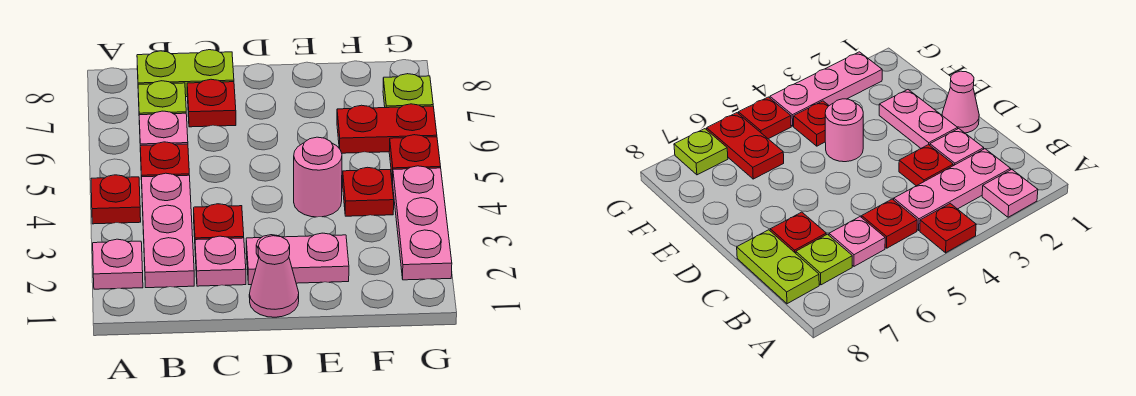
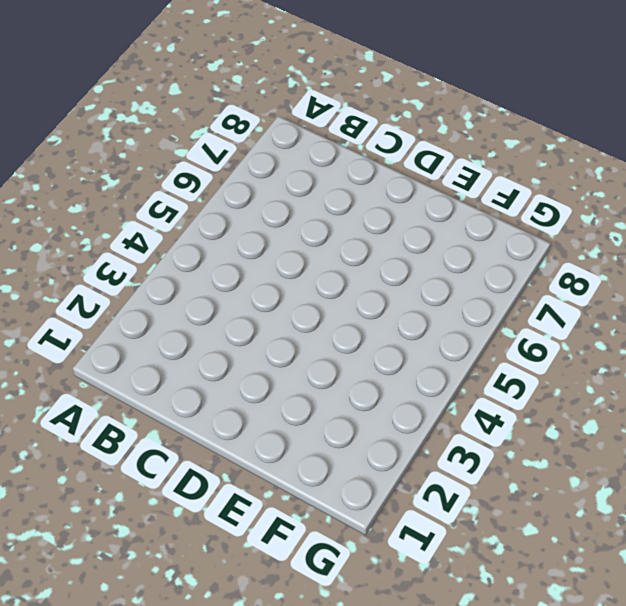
none -> pink plate A2 level 1
none -> red plate A4 level 1
none -> pink plate B2:B4 level 1

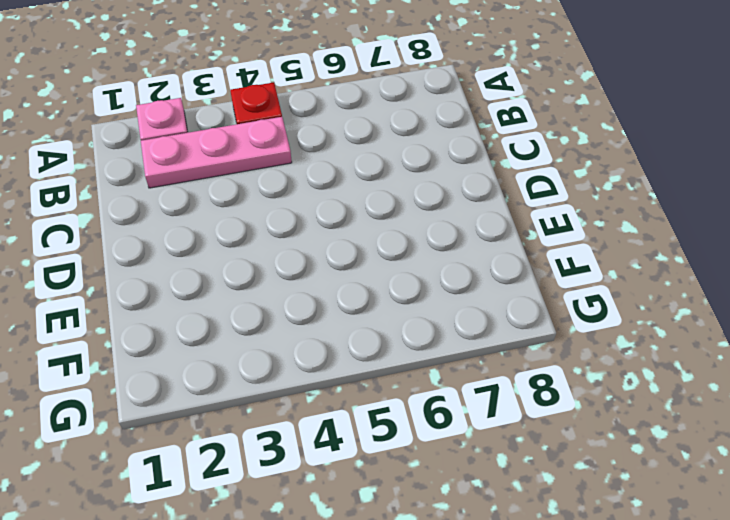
none -> red plate B5 level 1
none -> pink plate B6 level 1
none -> lime plate B7 level 1

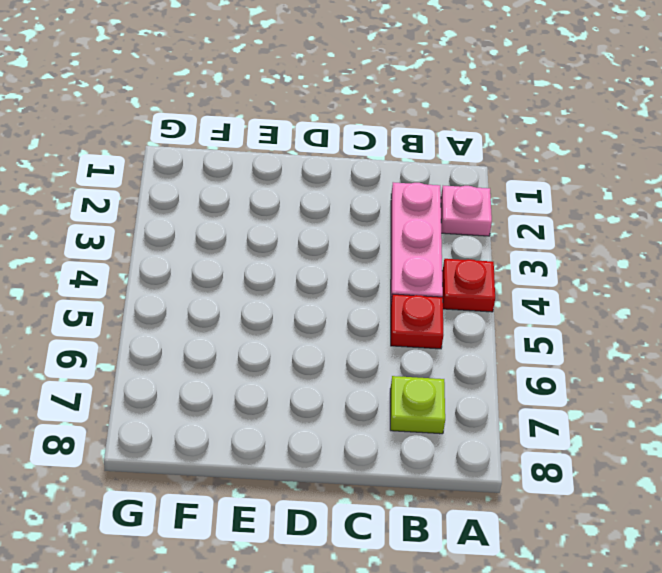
none -> pink plate B6 level 1
none -> lime plate B8:C8 level 1
none -> pink plate C2 level 1

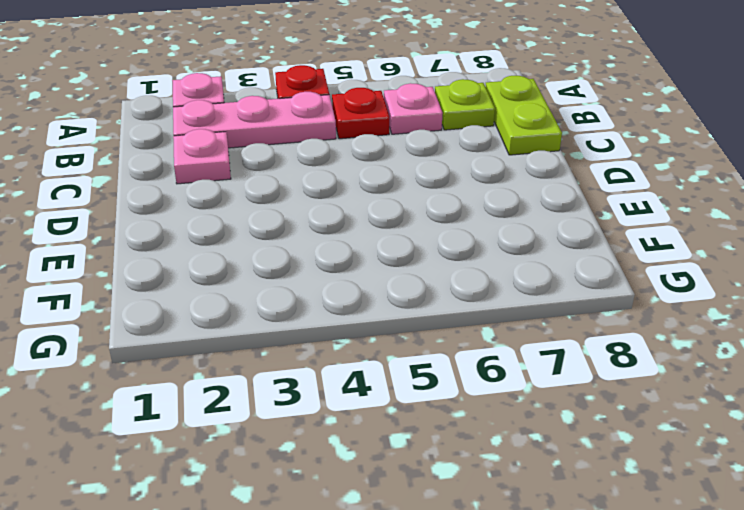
none -> red plate C3 level 1
none -> red plate C7 level 1
none -> pink cone D1 level 1

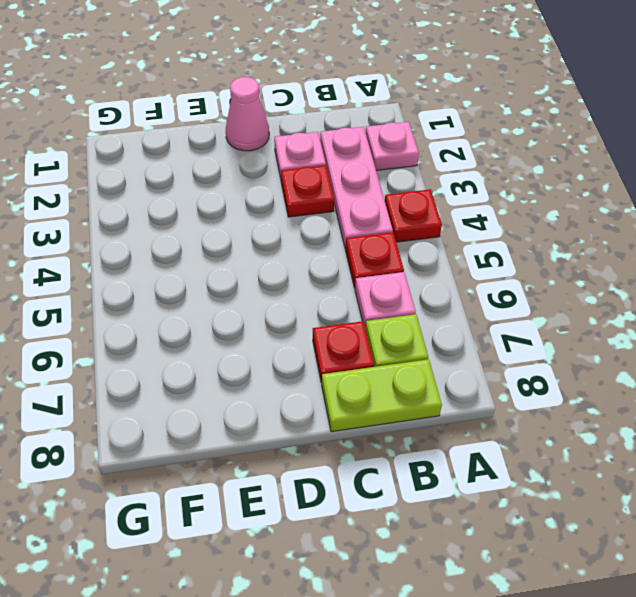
none -> pink plate D2:E2 level 1
none -> pink round brick E4 level 1
none -> red plate F4 level 1

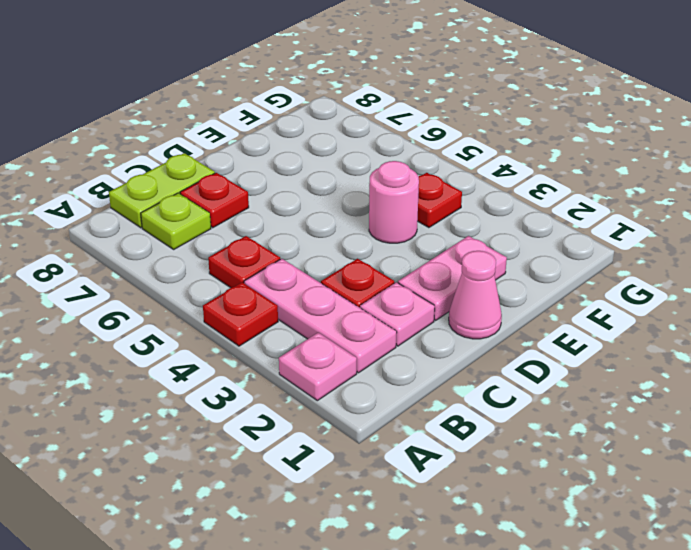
none -> pink plate B6 level 1
none -> red plate F6:G6 level 1
none -> pink plate G2:G4 level 1

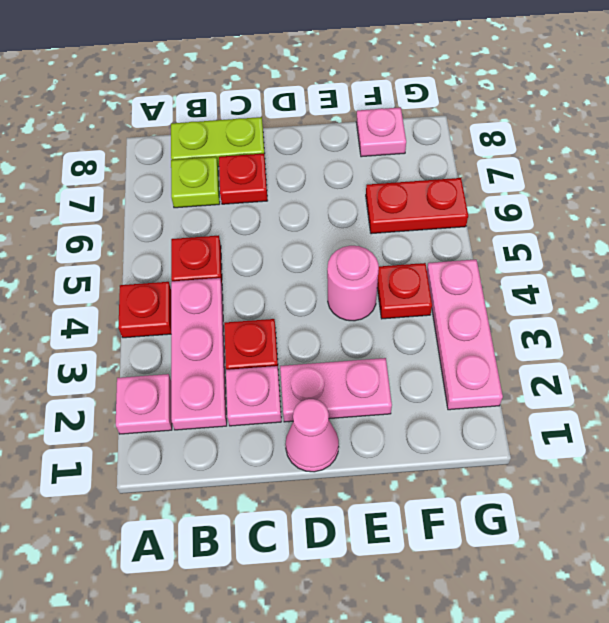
pink plate F8 level 1 -> pink plate B6 level 1
none -> red plate G5 level 1
none -> lime plate G7 level 1

